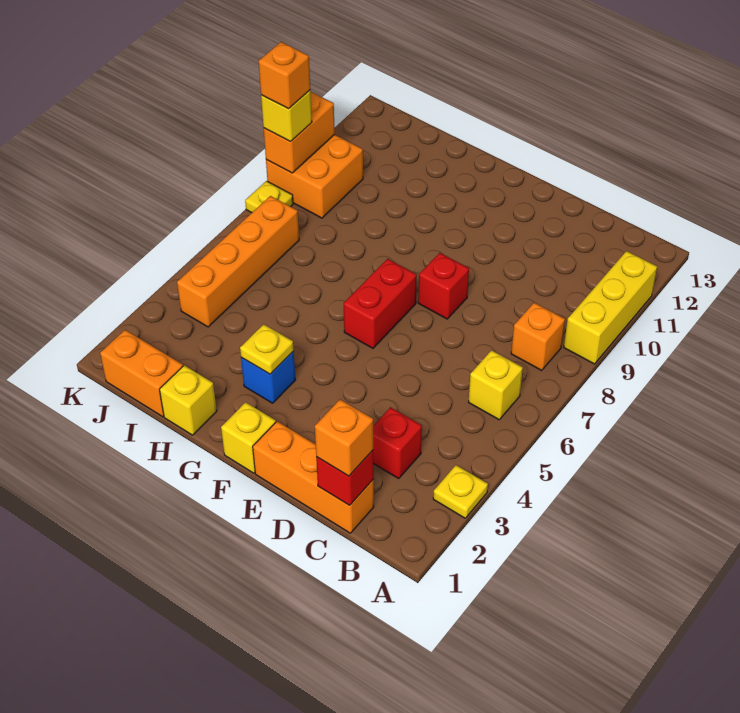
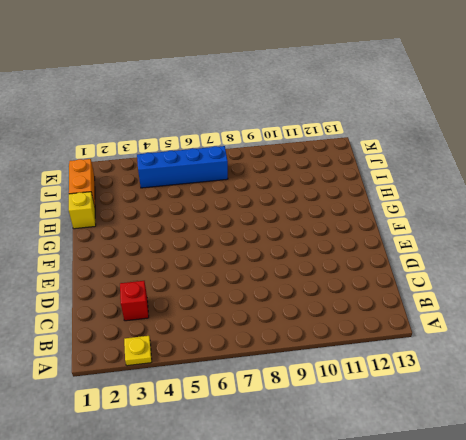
blue brick J4:J7 level 1 -> orange brick J4:J7 level 1
none -> yellow brick A9:A11 level 1
none -> yellow brick B6 level 1
none -> orange brick B8 level 1

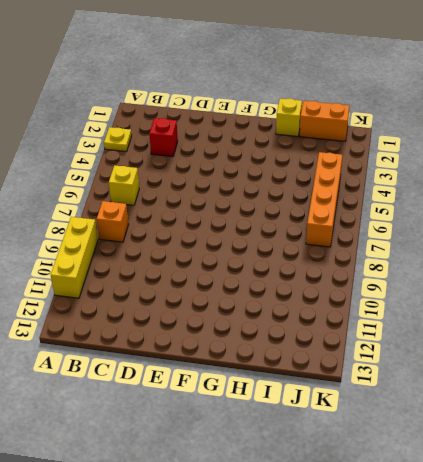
none -> orange brick C1:E1 level 1
none -> red brick E8 level 1
none -> yellow brick F1 level 1

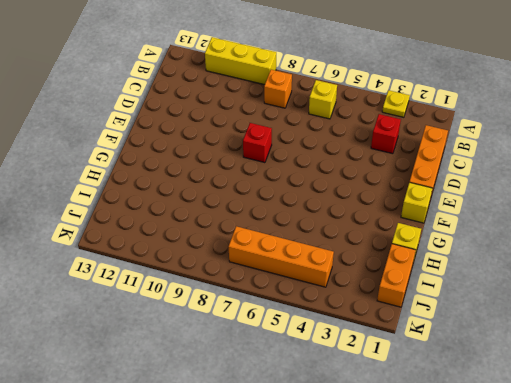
none -> red brick F6:F7 level 1
none -> blue brick G3 level 1
none -> orange brick J9:K10 level 1

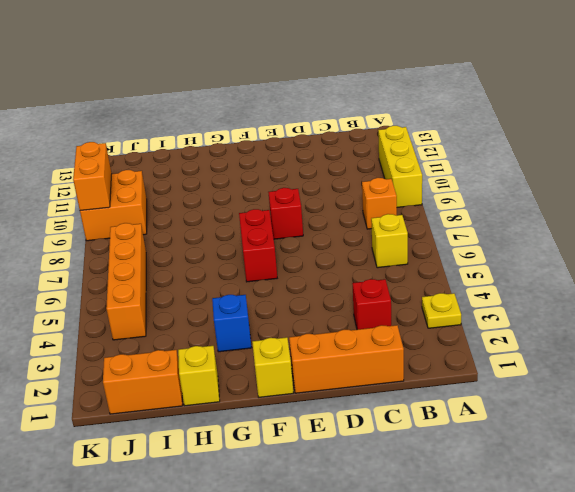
none -> yellow plate K8 level 1
none -> red brick C1 level 2
none -> yellow plate G3 level 2

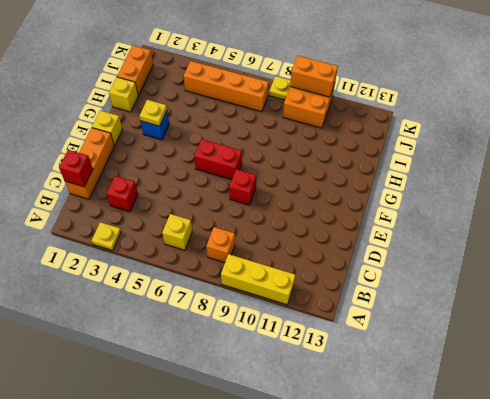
none -> orange brick C1 level 3
none -> yellow brick K9 level 3
none -> orange brick K9 level 4

